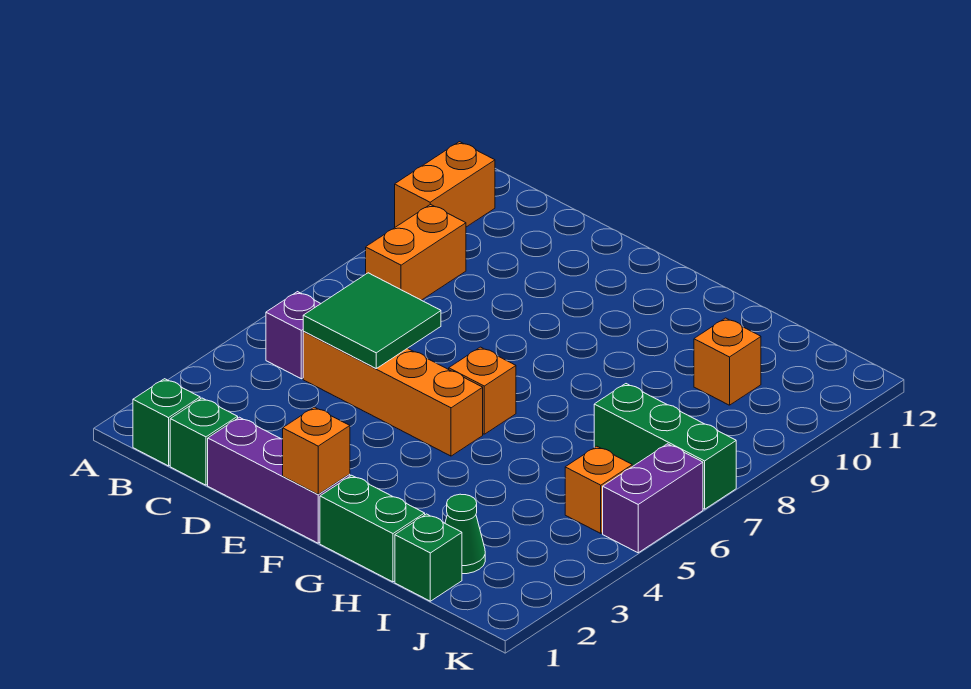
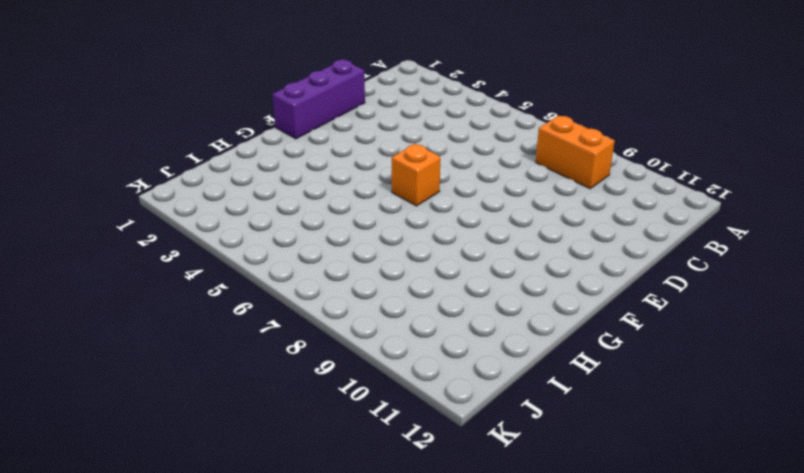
none -> orange brick A10:A11 level 1
none -> green brick B1 level 1
none -> purple brick B5 level 1

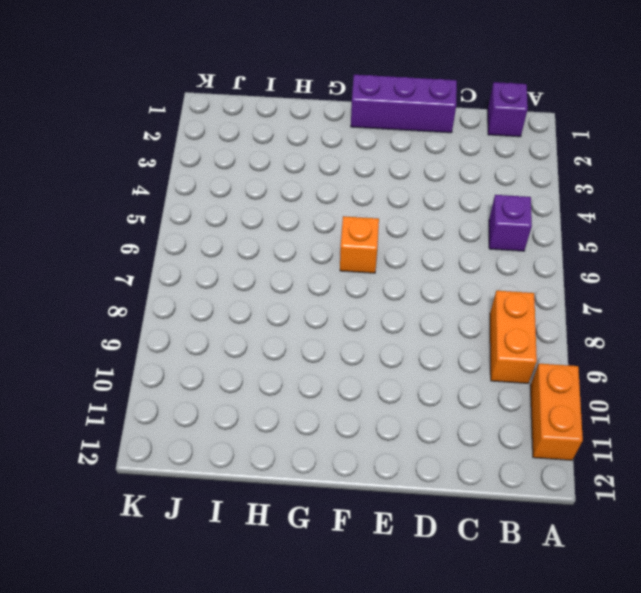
purple brick B1 level 1 -> green brick B1 level 1
none -> green brick C1 level 1
none -> orange brick C5:F5 level 1
none -> green brick G1:H1 level 1

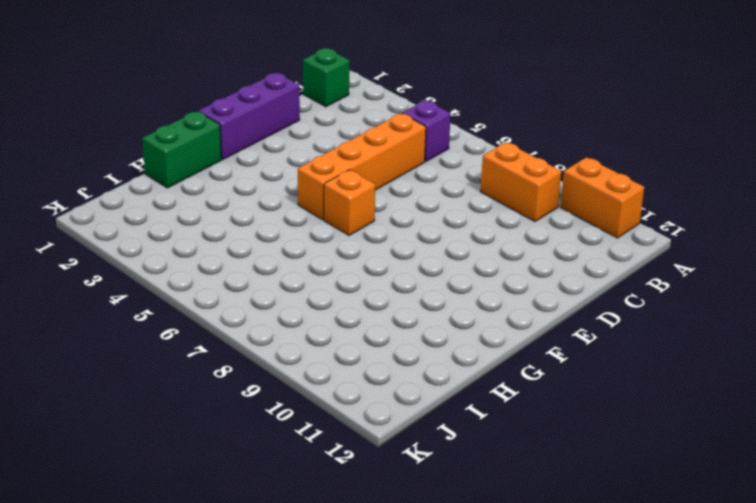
none -> green brick C1 level 1
none -> green brick I1 level 1
none -> green cone I2 level 1

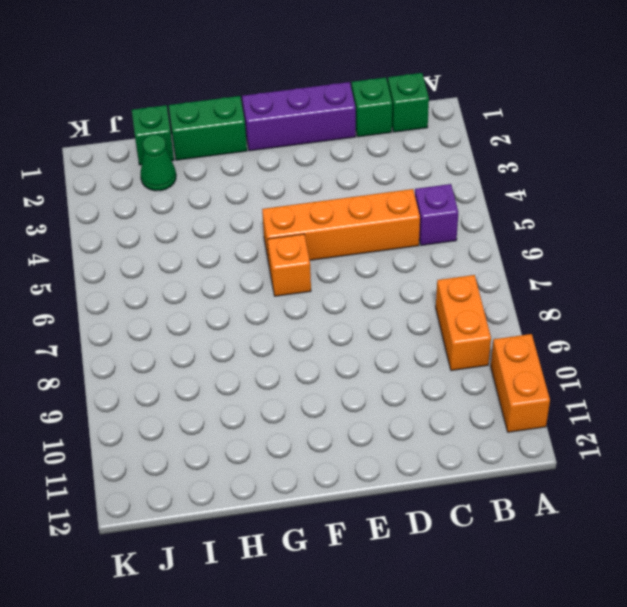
none -> green brick I7:K7 level 1
none -> orange brick I10 level 1
none -> orange brick J5 level 1

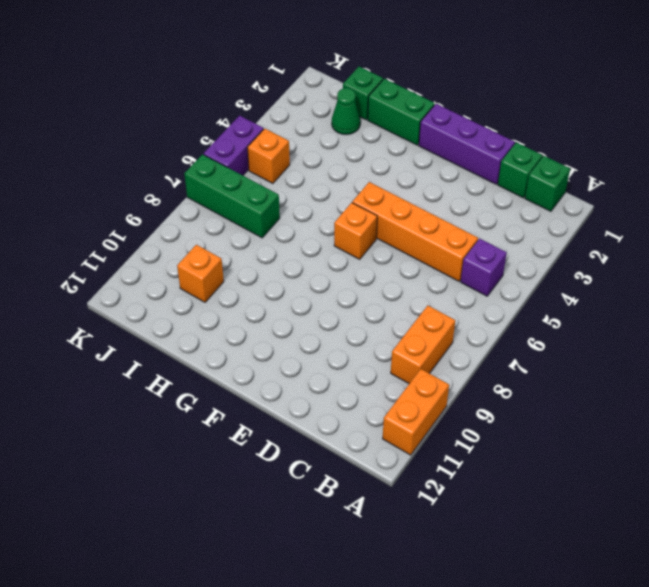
none -> green tile C5:D6 level 2
none -> orange brick F1 level 2

